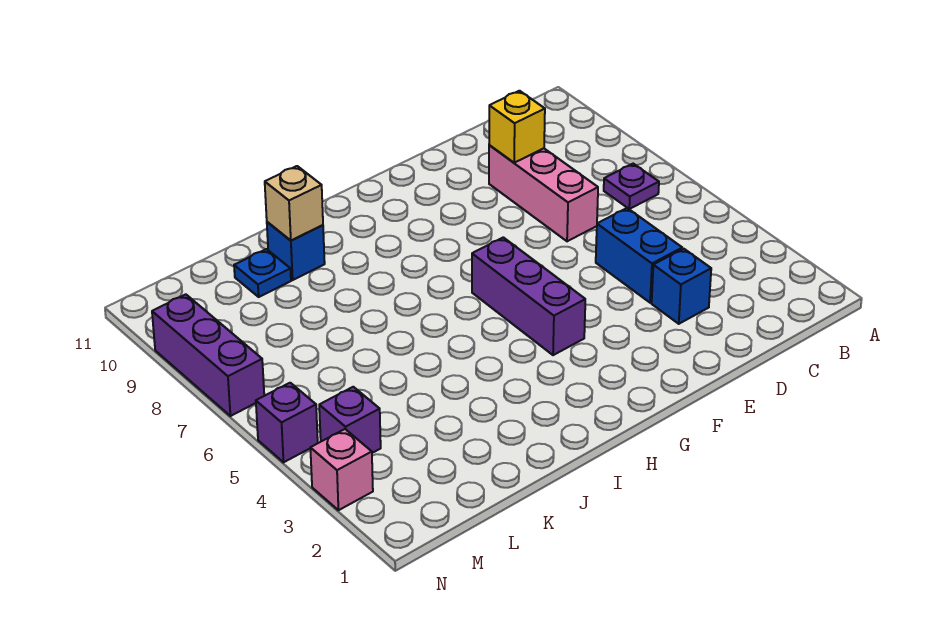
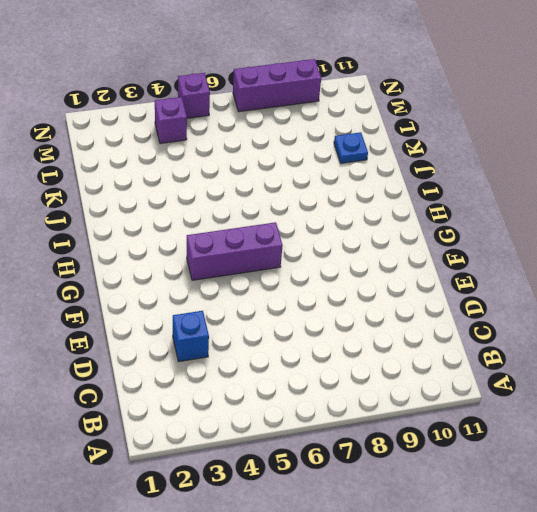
none -> purple plate B7 level 1
none -> blue brick D4:D5 level 1
none -> pink brick D7:D9 level 1

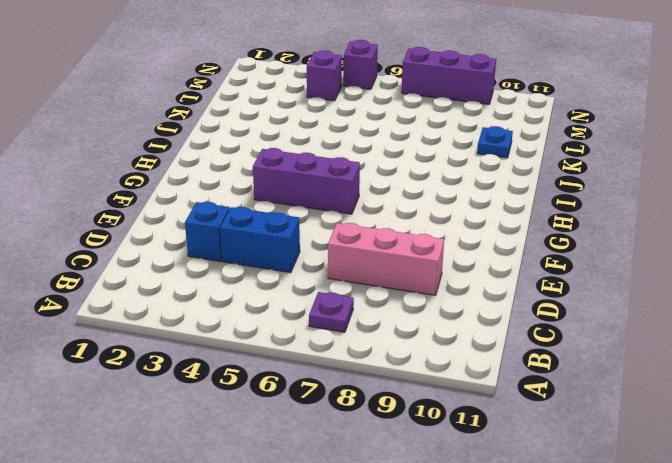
none -> blue brick J10 level 1
none -> pink brick N3 level 1
none -> yellow brick D9 level 2

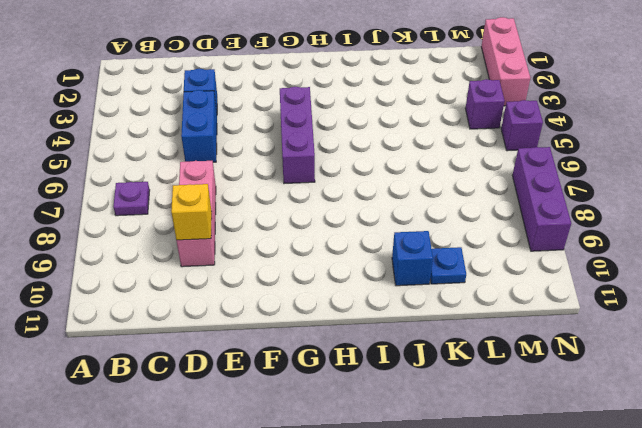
pink brick N1:N3 level 1 -> pink brick N3 level 1
none -> tan brick J10 level 2

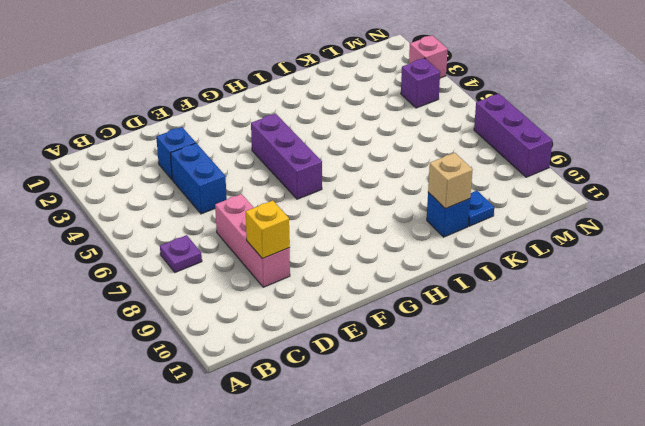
none -> purple brick N5 level 1

